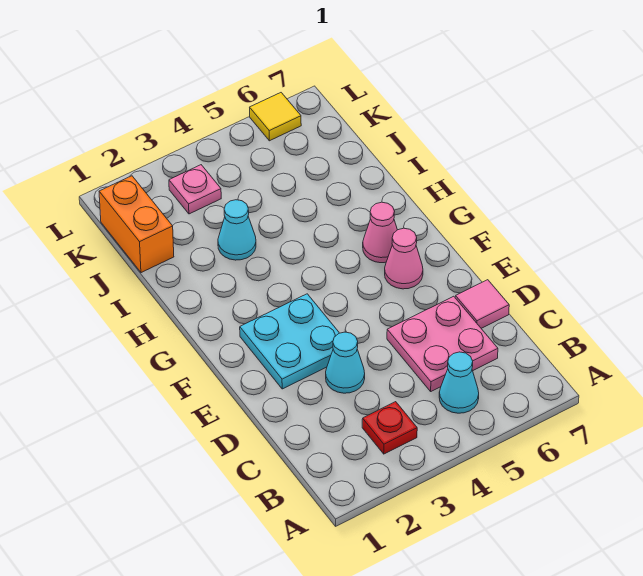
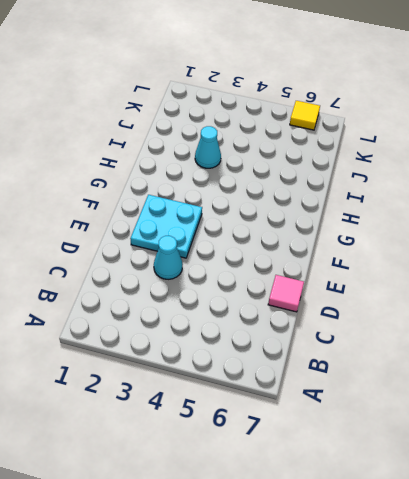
none -> red plate B3 level 1
none -> cyan cone B5 level 1
none -> pink plate C5:D6 level 1

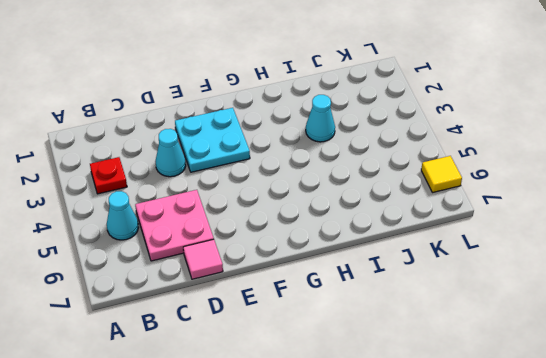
none -> pink cone F6 level 1
none -> pink cone G6 level 1
none -> orange brick J1:K1 level 1

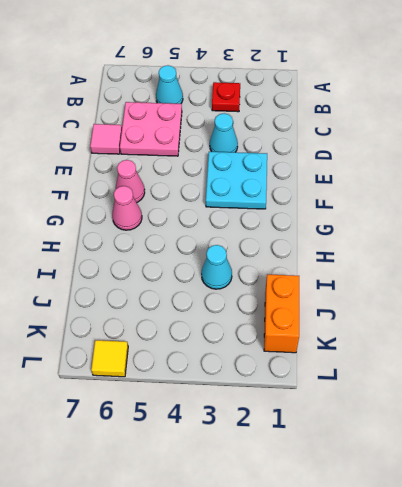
none -> pink plate K3 level 1

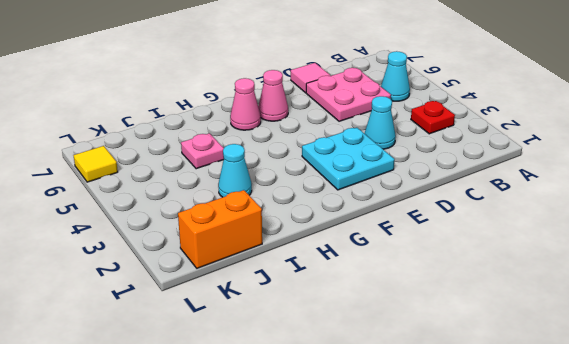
pink plate I5 level 1 -> pink plate K3 level 1

